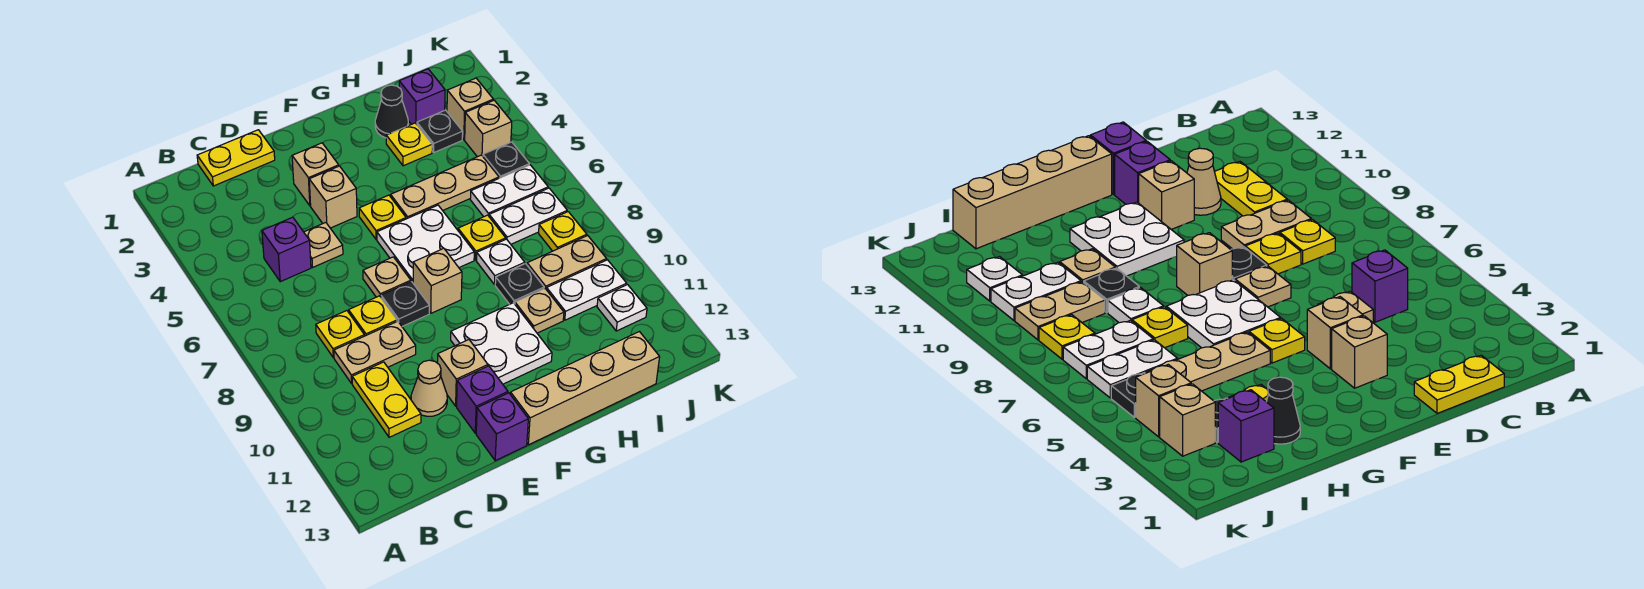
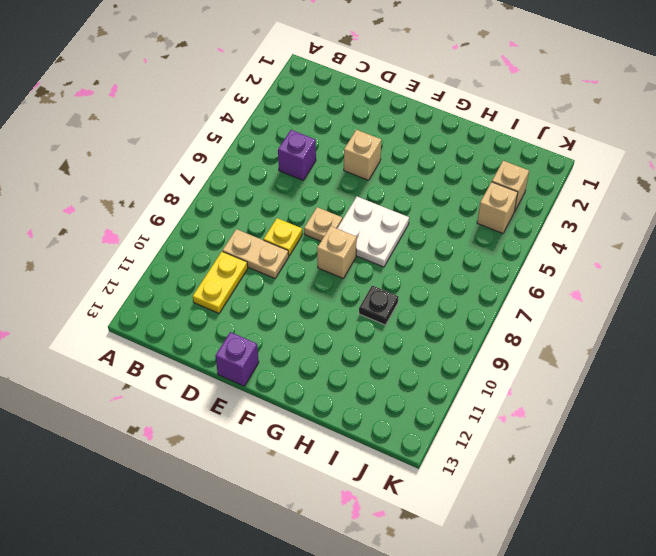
none -> yellow plate C1:D1 level 1
none -> yellow plate C8 level 1
none -> tan plate D5 level 1
none -> tan cone D11 level 1

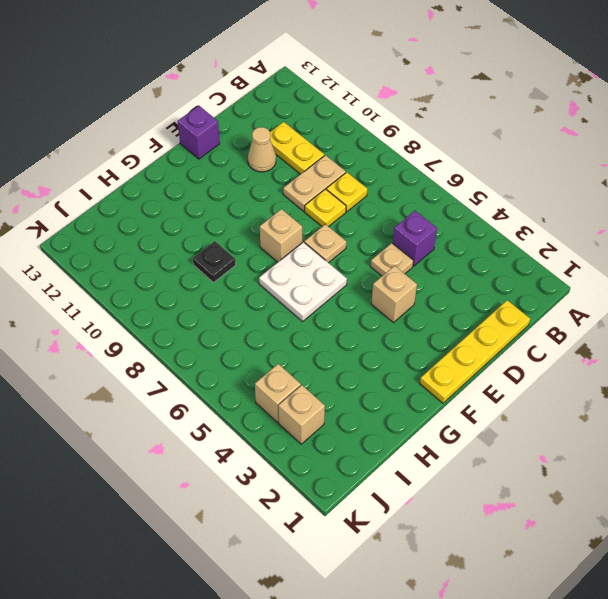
yellow plate C1:F1 level 1 -> yellow plate C1:D1 level 1
none -> tan brick E3 level 1
none -> black plate E8 level 1
none -> tan brick E11 level 1
none -> purple brick E12 level 1

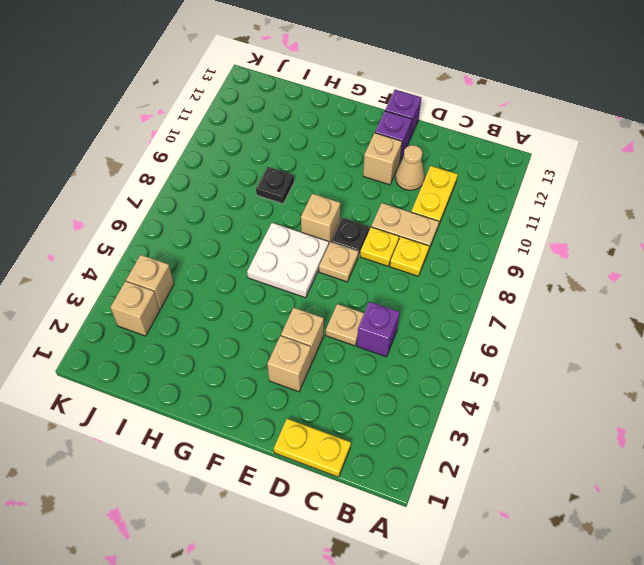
none -> yellow plate F5 level 1
none -> white plate F10:G11 level 1
none -> tan brick F13:I13 level 1
none -> tan plate G5:I5 level 1

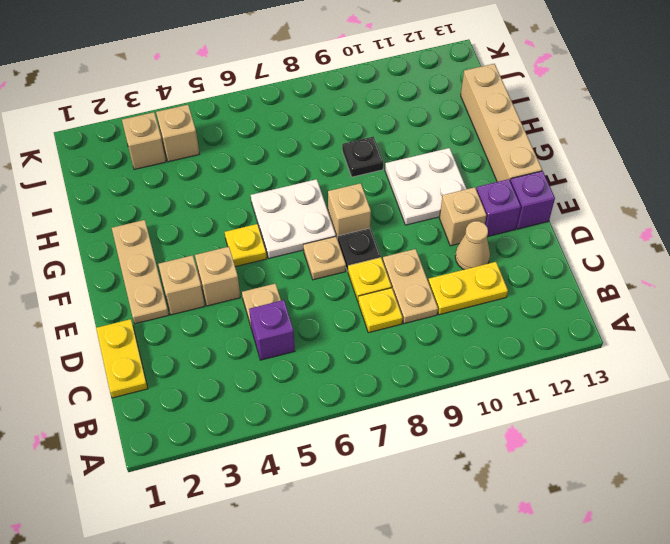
tan plate E2:G2 level 1 -> tan plate G5:I5 level 1
none -> black cone H2 level 1
none -> yellow plate H3 level 1
none -> yellow plate H7 level 1
none -> white plate H8 level 1

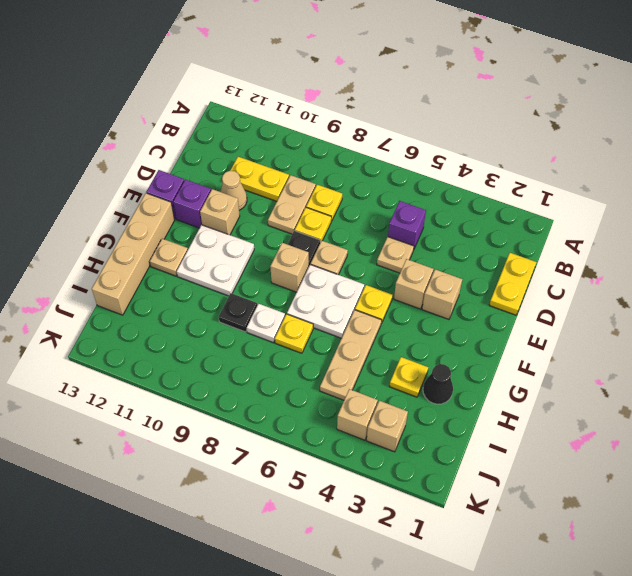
tan plate G12 level 1 -> tan plate H10 level 1
none -> purple brick I2 level 1
none -> black plate I3 level 1
none -> white plate I6:J6 level 1
none -> white plate I7:J7 level 1

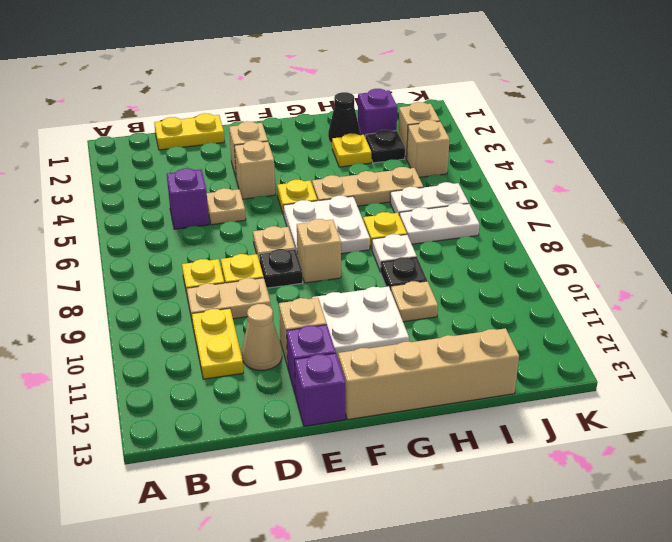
none -> tan plate I9:J9 level 1
none -> white plate I10:J10 level 1
none -> black plate J5 level 1
none -> yellow plate J8 level 1

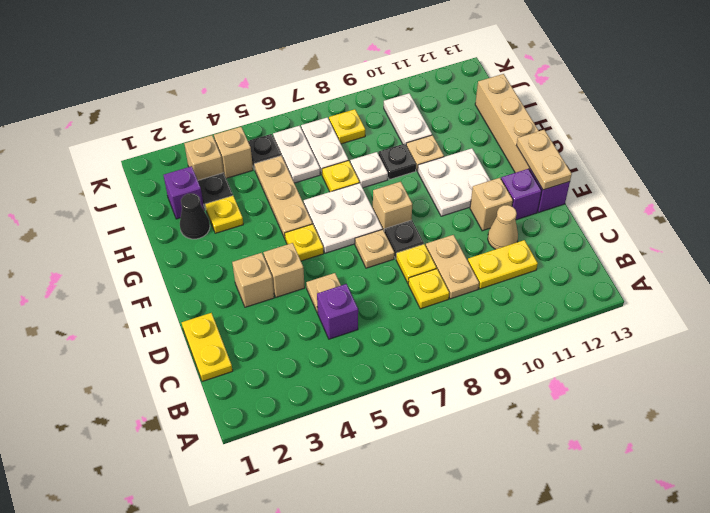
tan plate E13:F13 level 2 -> tan plate I9:J9 level 1
none -> white plate J11 level 1

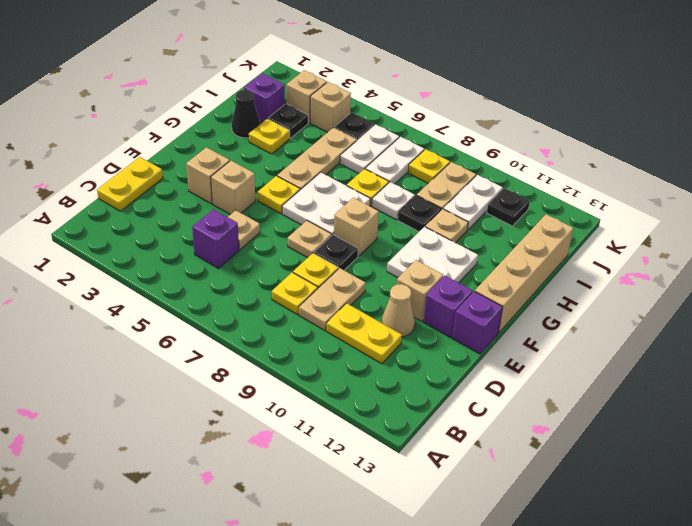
black plate J11 level 1 -> white plate J11 level 1

